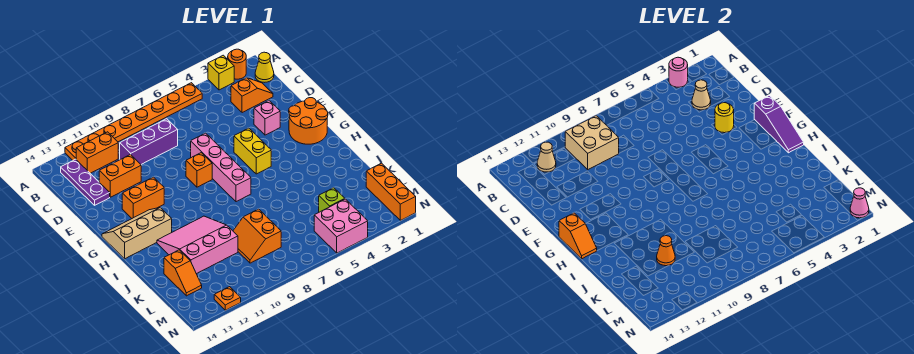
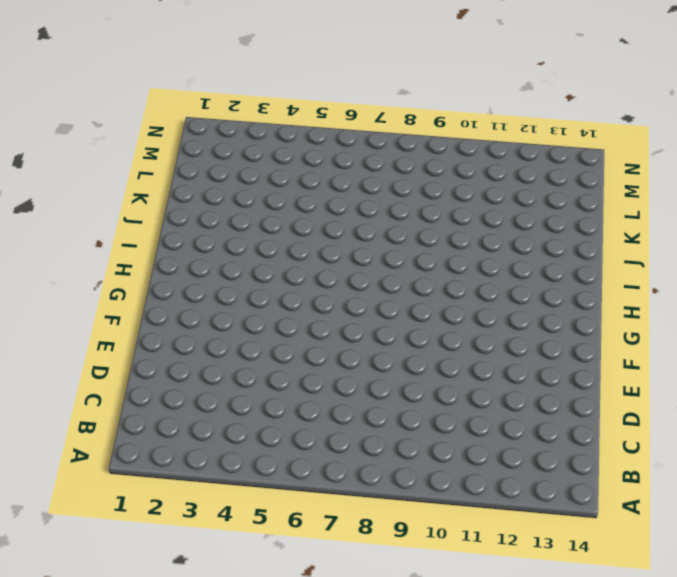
none -> orange round brick A2 level 1
none -> yellow brick A3 level 1
none -> orange plate A5:A12 level 1
none -> yellow cone B1 level 1

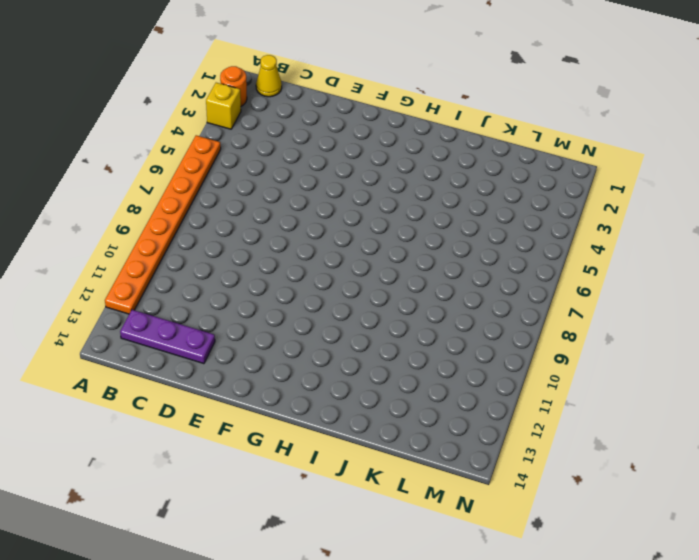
none -> orange brick B11:B12 level 1
none -> orange slope C2:C3 level 1 top 3
none -> purple brick C8:C10 level 1
none -> orange brick D11:D12 level 1

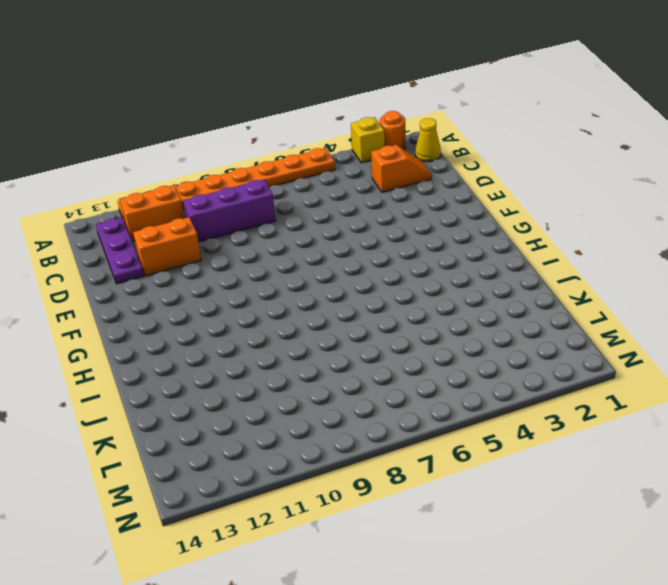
none -> pink brick E3 level 1
none -> pink brick E7:H7 level 1
none -> orange round brick F1:G2 level 1
none -> yellow brick F5:G5 level 1

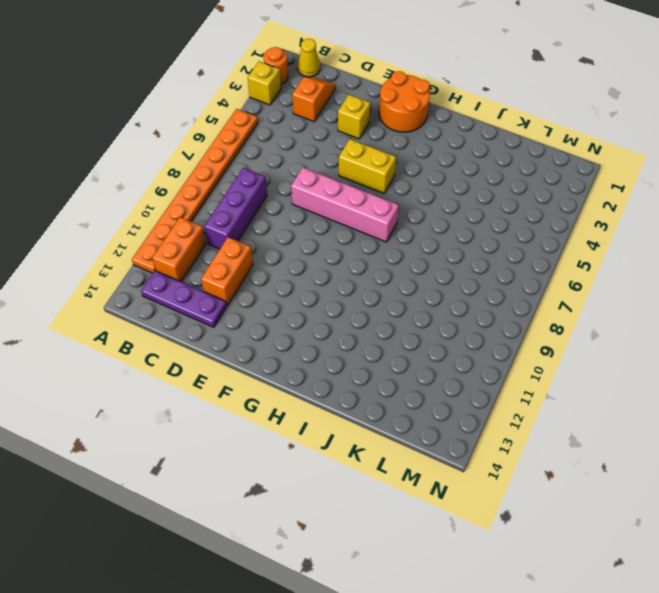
yellow brick E3 level 1 -> pink brick E3 level 1
none -> orange brick F8 level 1
none -> orange brick F11:F12 level 1
none -> tan slope G12:H14 level 1 top H
none -> pink slope I10:K12 level 1 top K

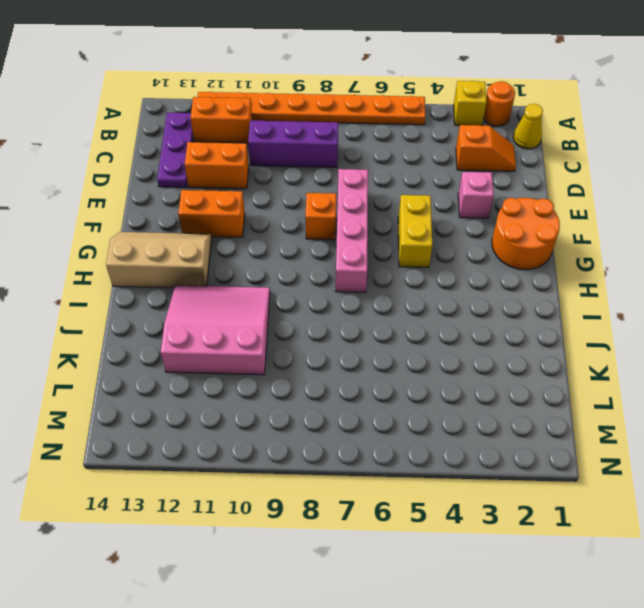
none -> orange slope K8:L9 level 1 top 8
none -> orange slope K13:L13 level 1 top K
none -> orange brick L1:N1 level 1
none -> lime brick L4 level 1

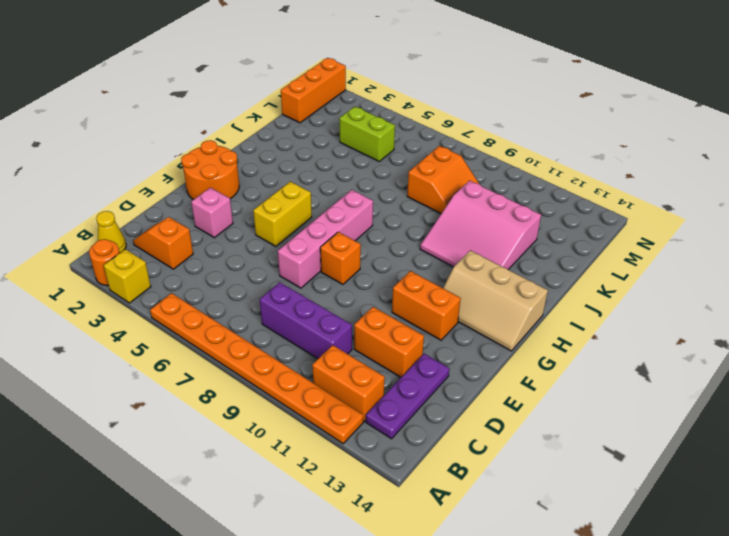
lime brick L4:L5 level 1 -> lime brick L4 level 1
none -> orange slope K13:L13 level 1 top K
none -> pink brick M4:N5 level 1
none -> orange plate N12 level 1
none -> pink round brick A3 level 2

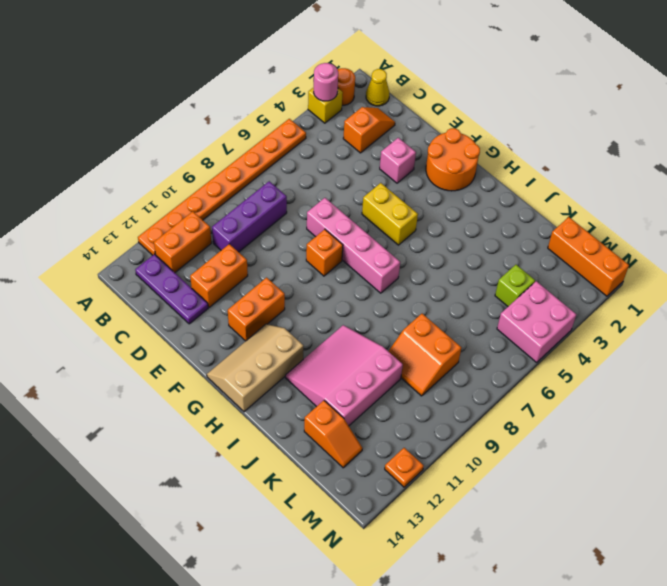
none -> tan brick B9:C10 level 2
none -> tan cone B12 level 2
none -> tan cone C3 level 2
none -> yellow round brick E3 level 2

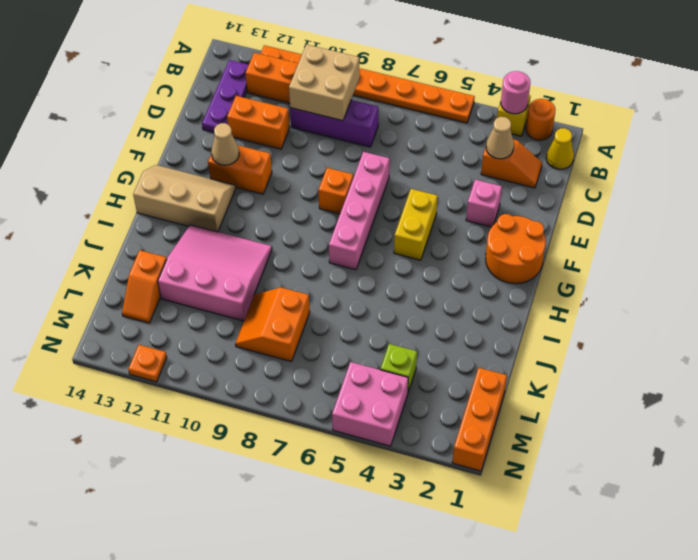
tan cone F12 level 2 -> tan cone B12 level 2
none -> yellow round brick E3 level 2
none -> purple slope F1:H1 level 2 top F
none -> orange slope G14:H14 level 2 top G
none -> orange cone K11 level 2

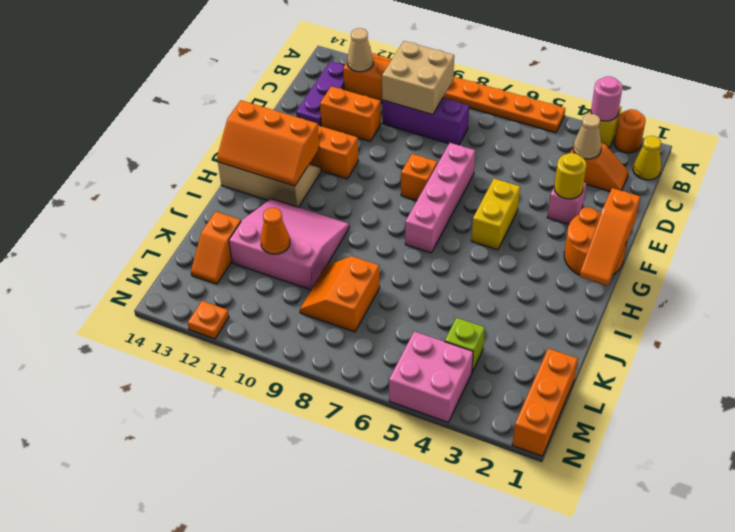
orange slope F1:H1 level 2 top F -> purple slope F1:H1 level 2 top F
orange slope G12:H14 level 2 top G -> orange slope G14:H14 level 2 top G
none -> pink cone N1 level 2

